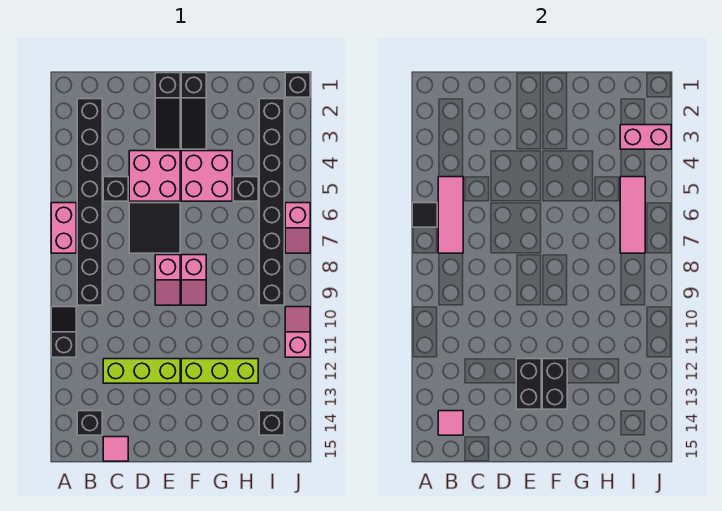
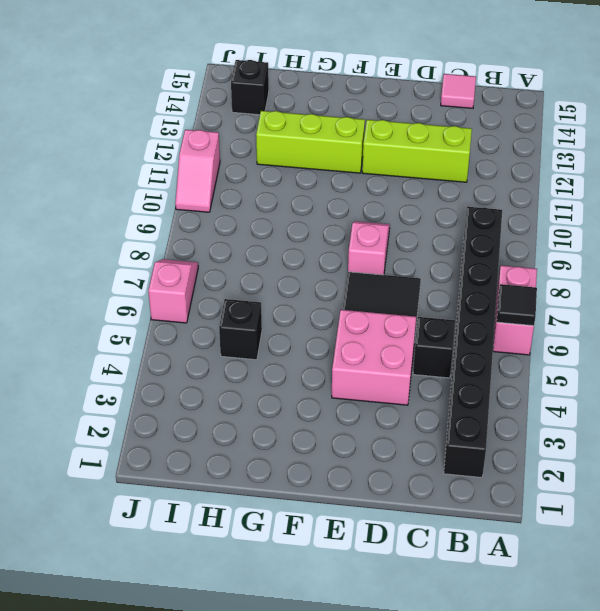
none -> black slope A10:A11 level 1 top 11
none -> black brick B14 level 1
none -> black slope E1:E3 level 1 top 1

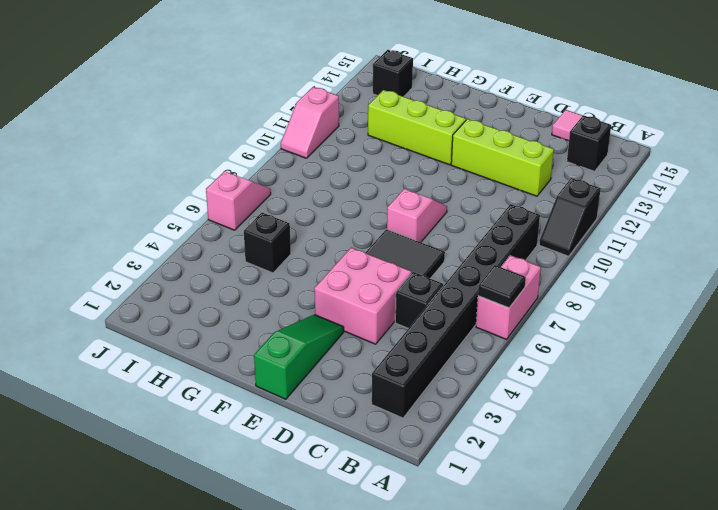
green slope E1:E3 level 1 top 1 -> black slope E1:E3 level 1 top 1
none -> black slope F1:F3 level 1 top 1
none -> pink brick F4:G5 level 1
none -> pink slope F8:F9 level 1 top 8

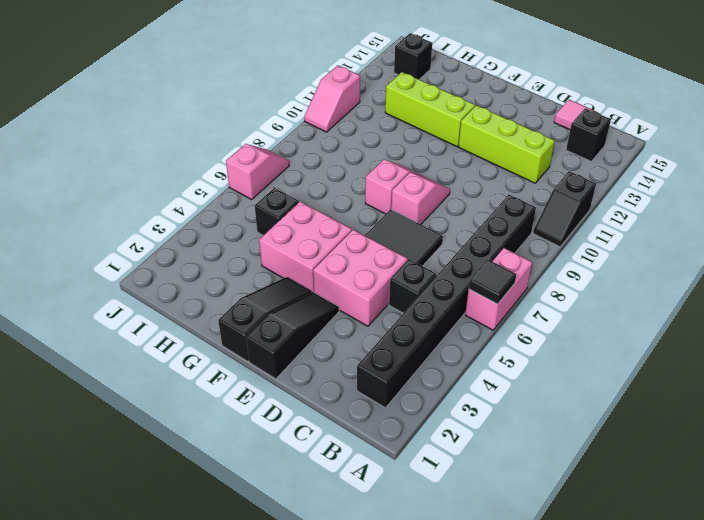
none -> black brick I2:I9 level 1
none -> black brick J1 level 1
none -> pink tile B5:B7 level 2

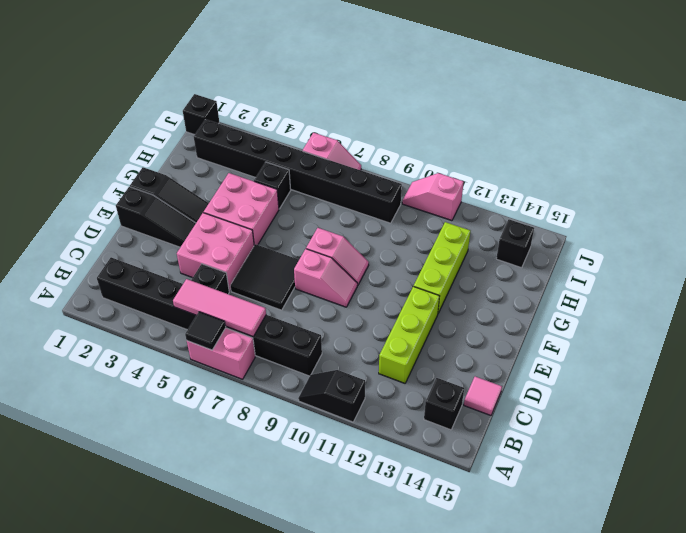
none -> pink tile B14 level 2
none -> black brick E12:E13 level 2
none -> black brick F12:F13 level 2

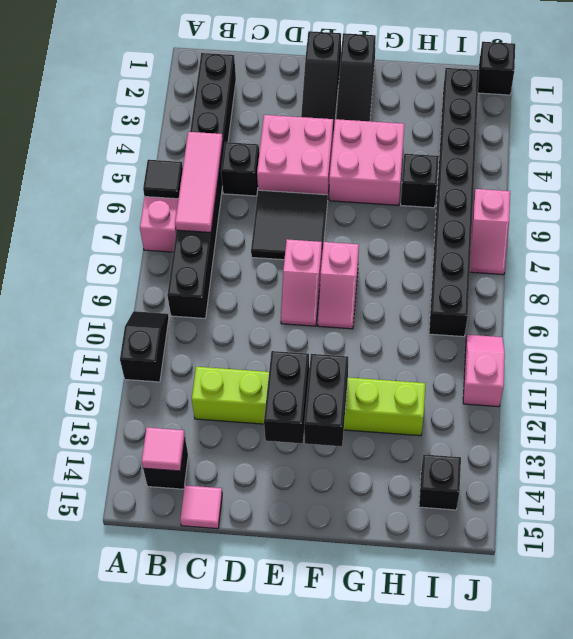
none -> pink brick I3:J3 level 2
none -> pink tile I5:I7 level 2

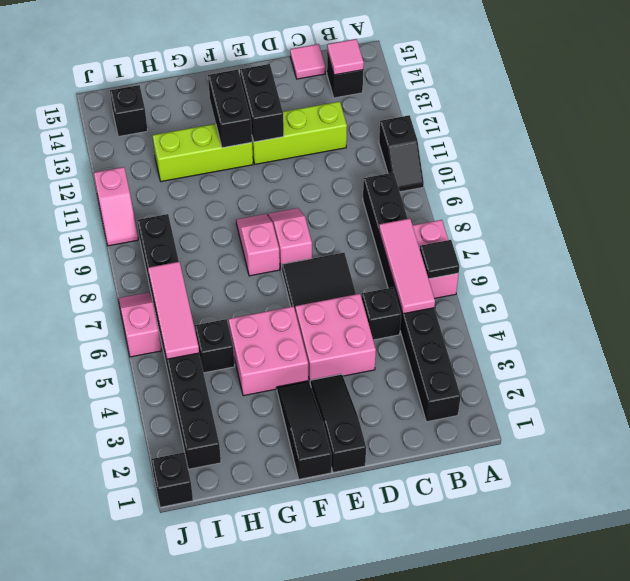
none -> pink brick I3:J3 level 2

